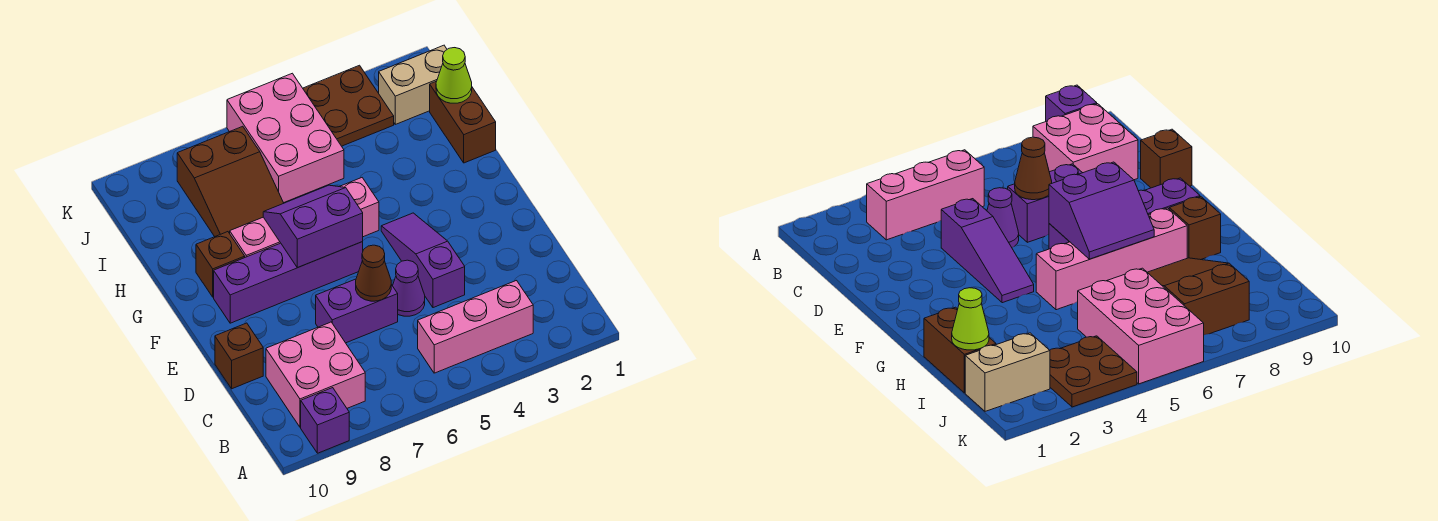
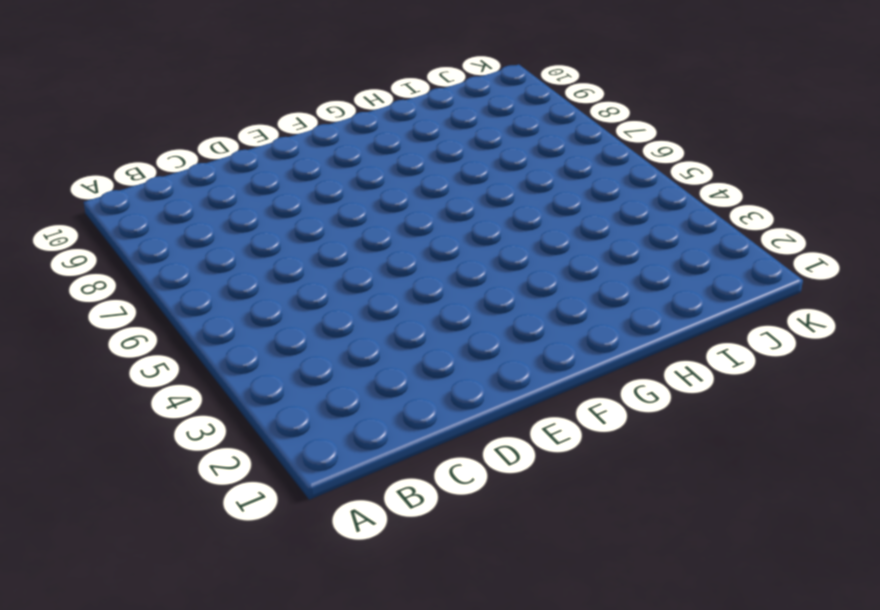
none -> purple brick A9 level 1
none -> pink brick B3:B5 level 1
none -> pink brick B8:C9 level 1

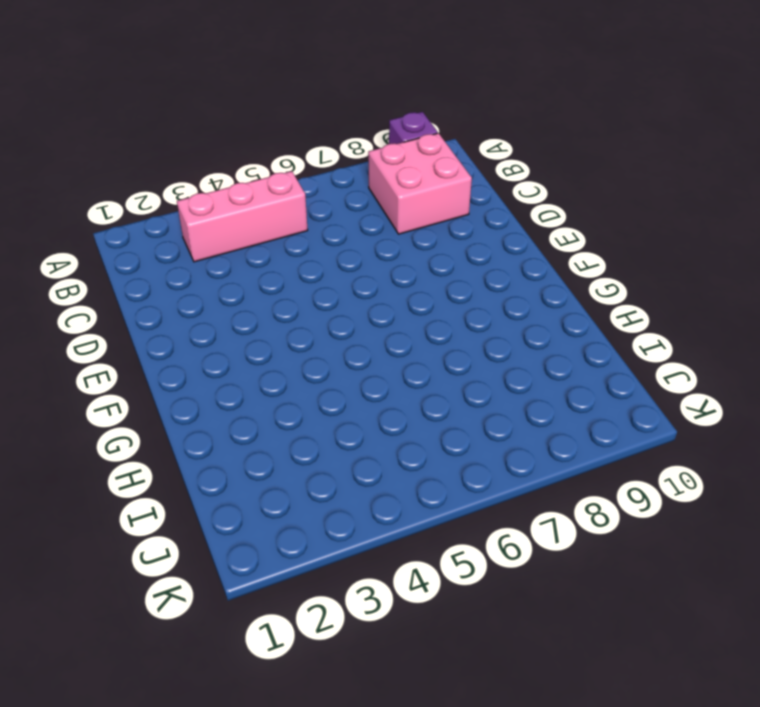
none -> purple slope D4:F4 level 1 top D
none -> purple cone D5 level 1
none -> purple brick D6:D7 level 1

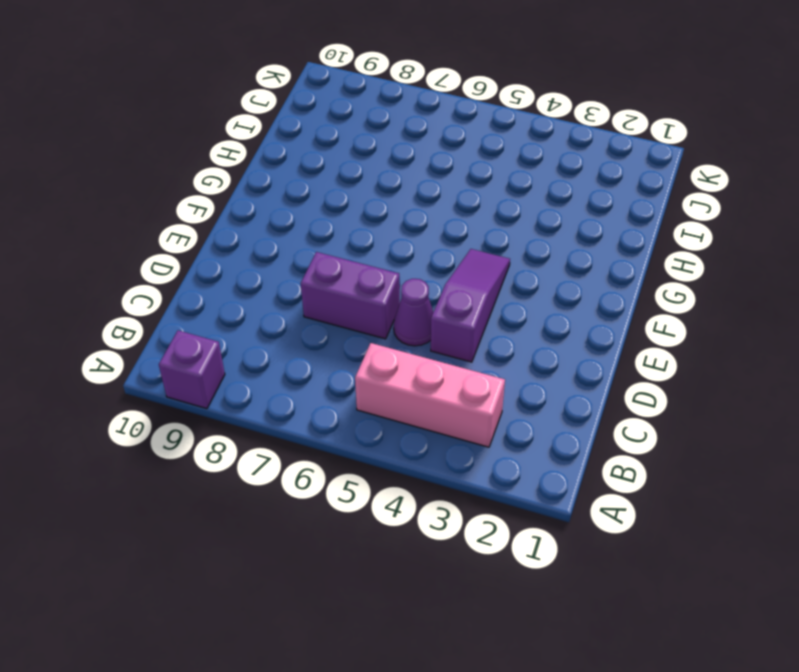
none -> pink brick B8:C9 level 1
none -> brown brick D10 level 1
none -> purple brick F6:F9 level 1

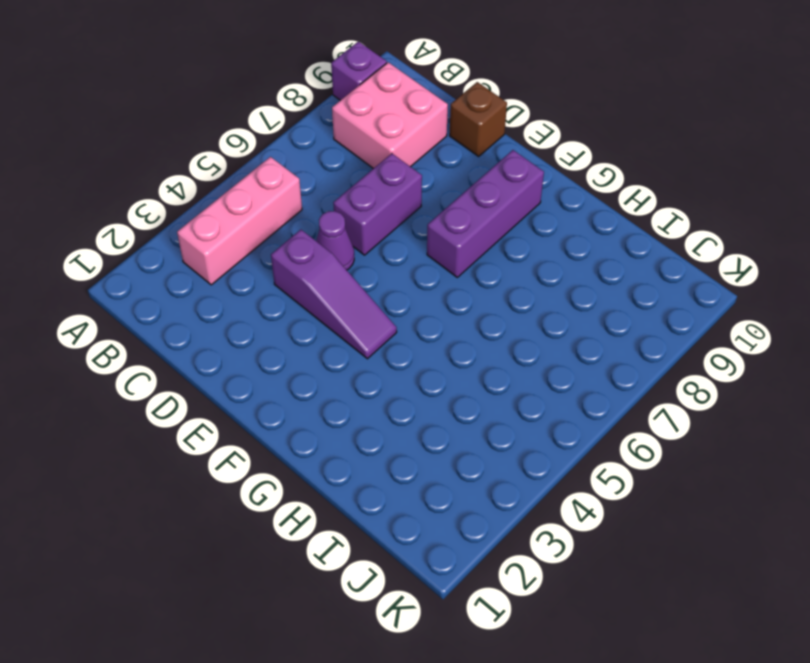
purple brick F7:F9 level 1 -> purple brick F6:F9 level 1
none -> pink brick G5:G8 level 1
none -> brown brick G9 level 1
none -> brown brick H1:I1 level 1

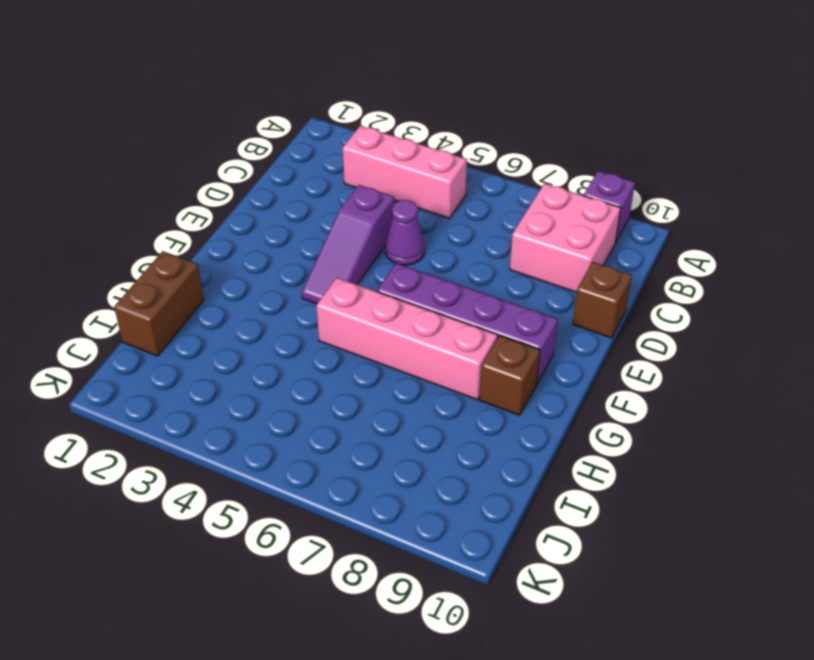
none -> purple brick D6:D7 level 1
none -> brown slope H7:J8 level 1 top J
none -> pink brick I5:K6 level 1

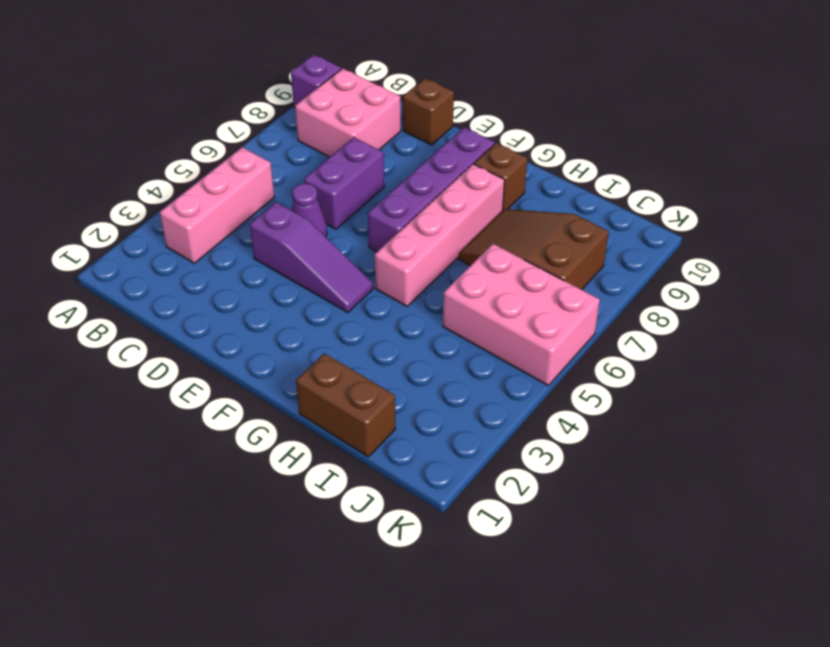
none -> tan brick J1:J2 level 1
none -> brown plate J3:K4 level 1
none -> brown cone D6 level 2

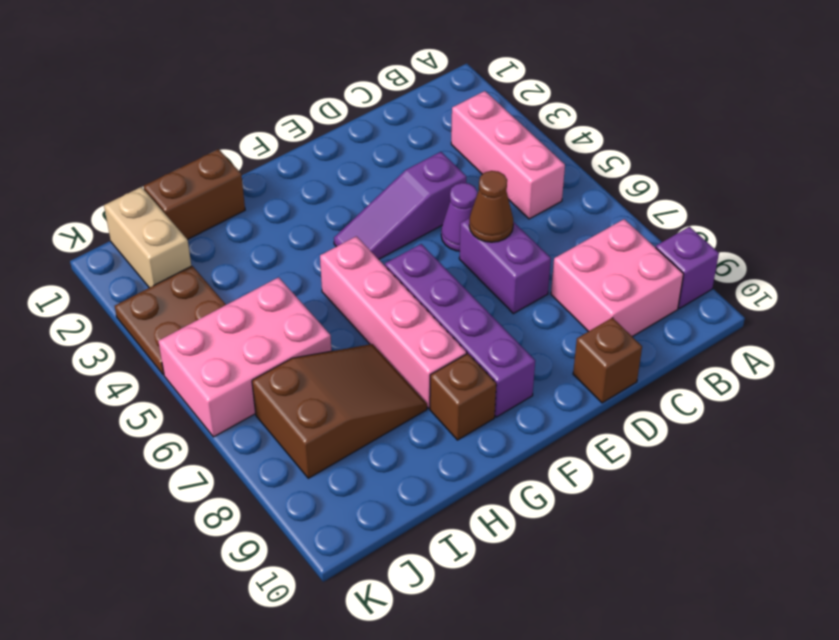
none -> purple slope F6:G7 level 2 top F
none -> lime cone I1 level 2

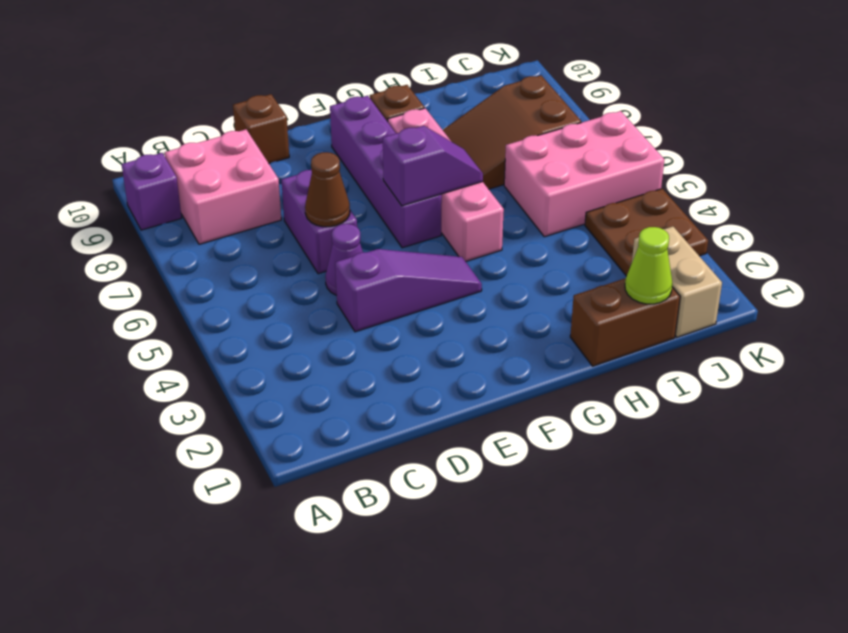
purple slope F6:G6 level 2 top F -> purple slope F6:G7 level 2 top F
none -> pink brick B3:B5 level 1

